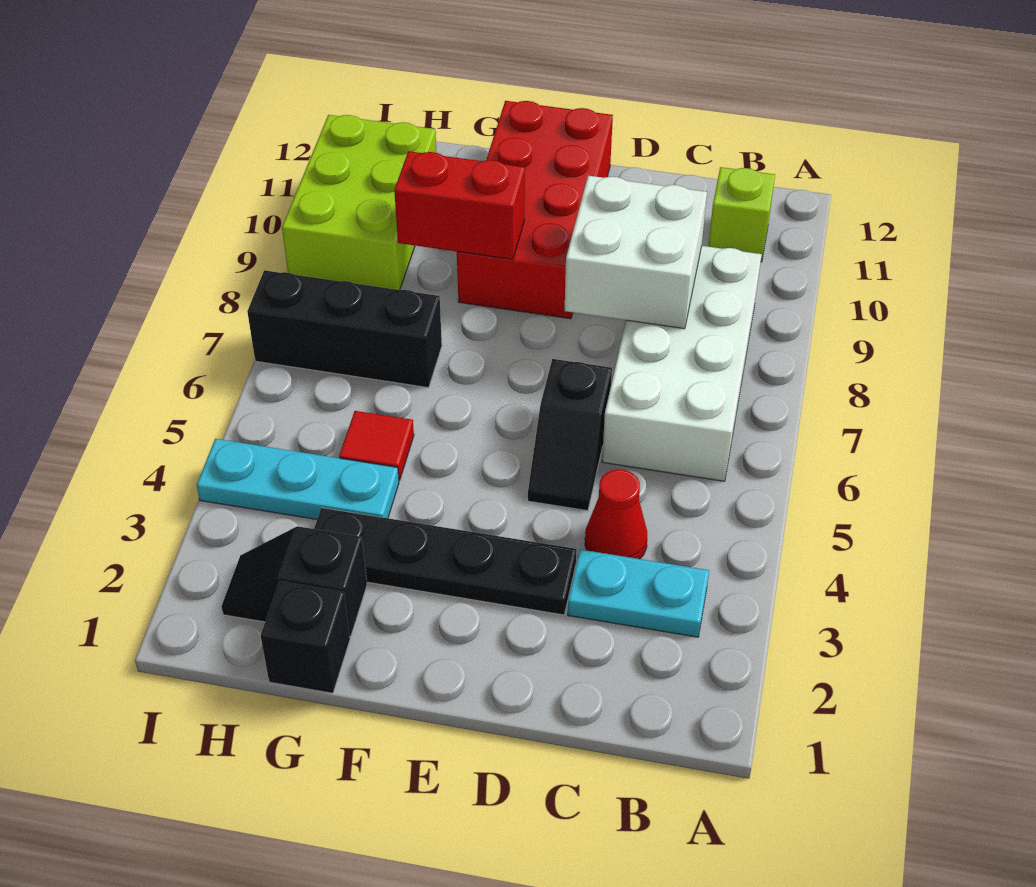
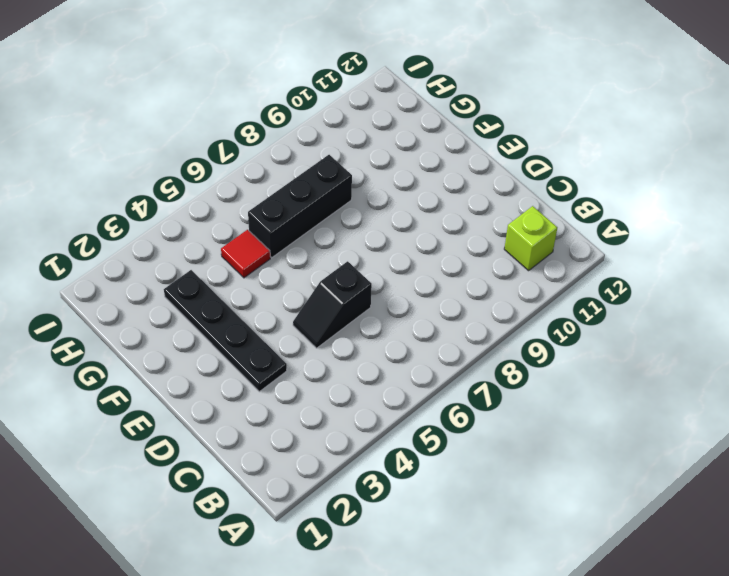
black brick G6:G8 level 1 -> black brick G7:I7 level 1
none -> cyan plate B3:C3 level 1
none -> white brick B6:C9 level 1
none -> red cone C4 level 1

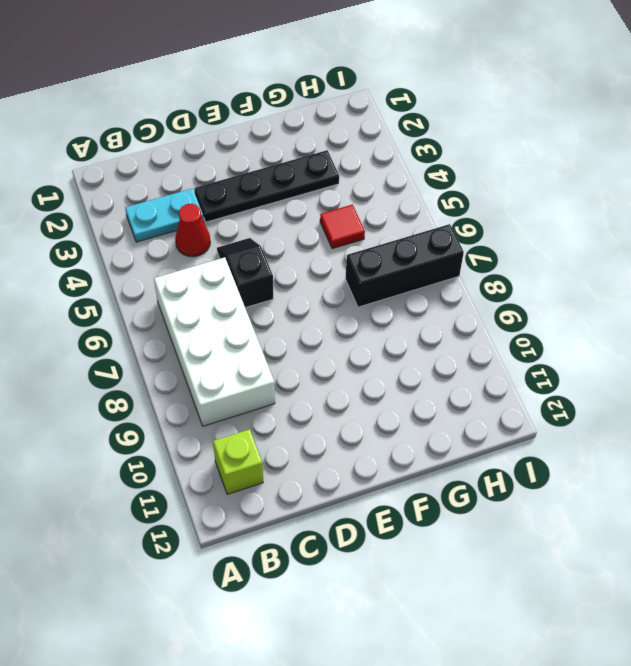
none -> red brick E9:F12 level 1
none -> black brick G1 level 1
none -> black slope G2:H2 level 1 top G

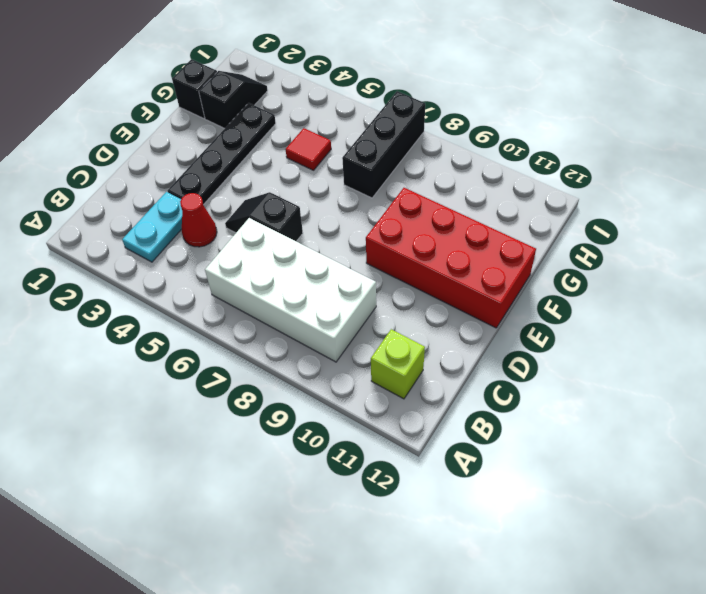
none -> cyan plate G4:I4 level 1
none -> lime brick H9:I11 level 1
none -> white brick C8:D9 level 2

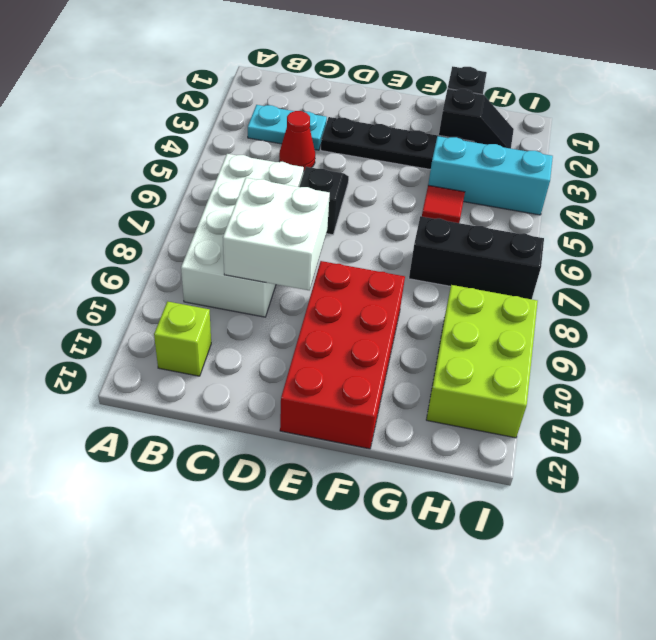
cyan brick G4:I4 level 1 -> cyan plate G4:I4 level 1
none -> red brick F9:G9 level 2

